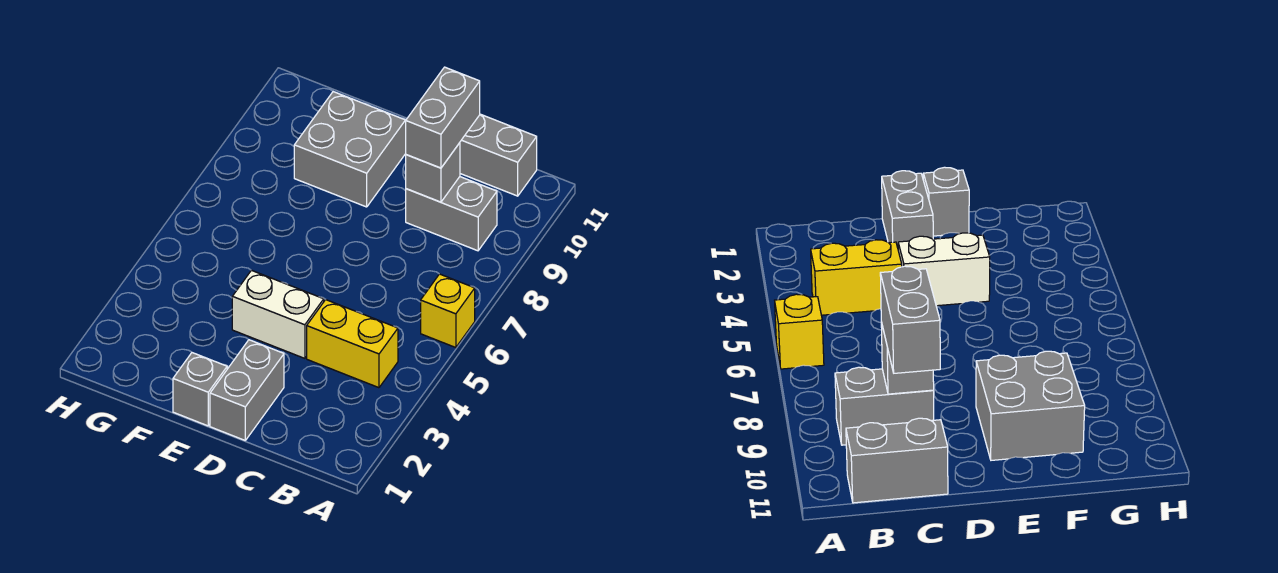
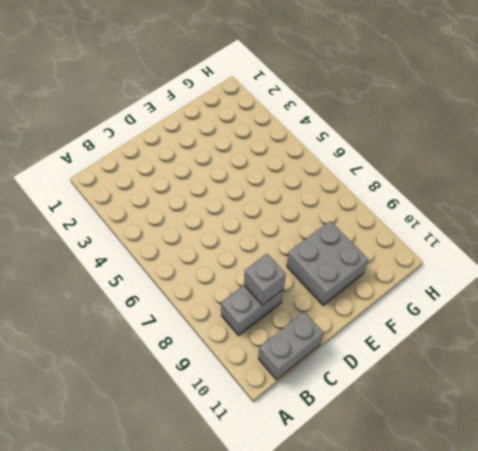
none -> yellow brick A6 level 1
none -> yellow brick B4:C4 level 1

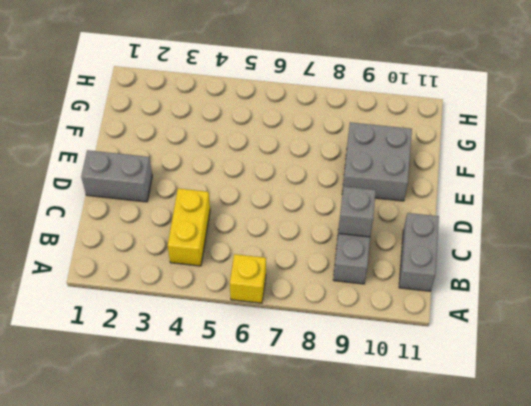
none -> white brick D4:E4 level 1
none -> grey brick E1 level 1

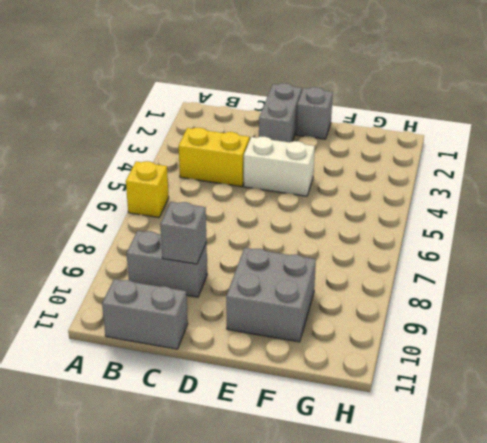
none -> grey brick C9:C10 level 3

